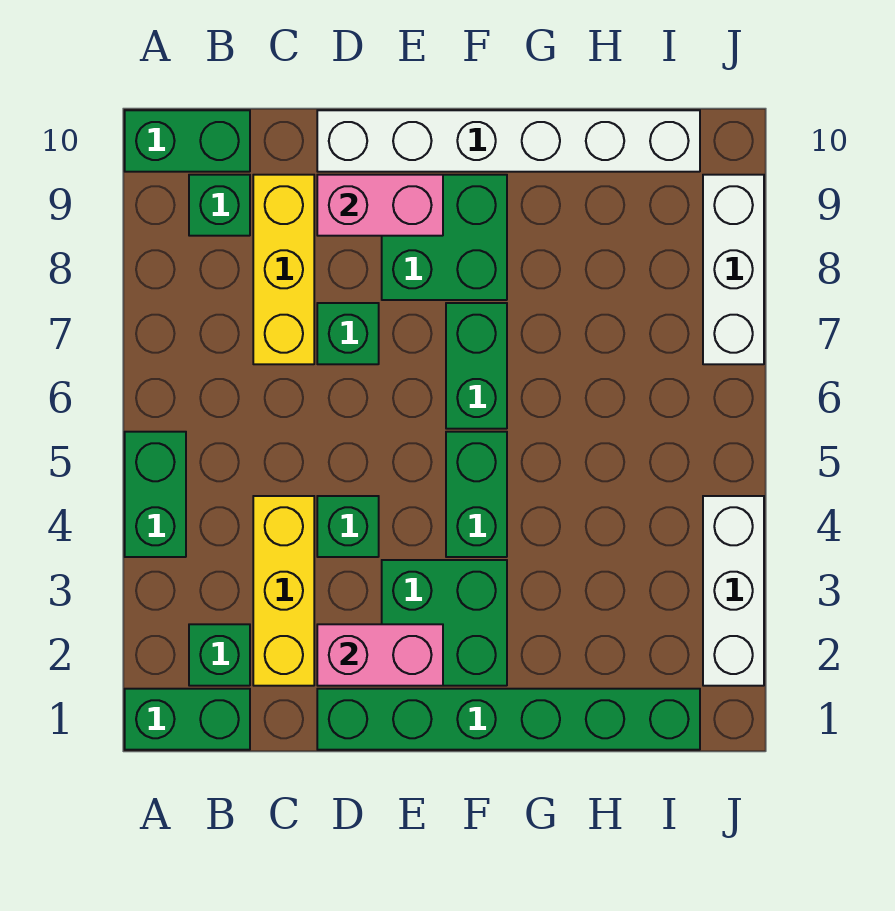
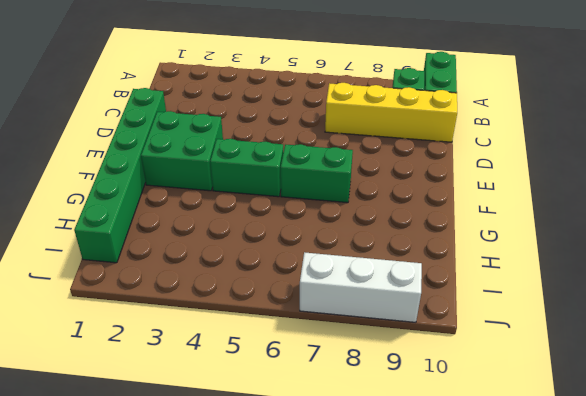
yellow brick C7:C10 level 1 -> yellow brick C7:C9 level 1
none -> green brick A1:B1 level 1
none -> green brick A4:A5 level 1
none -> green brick B2 level 1

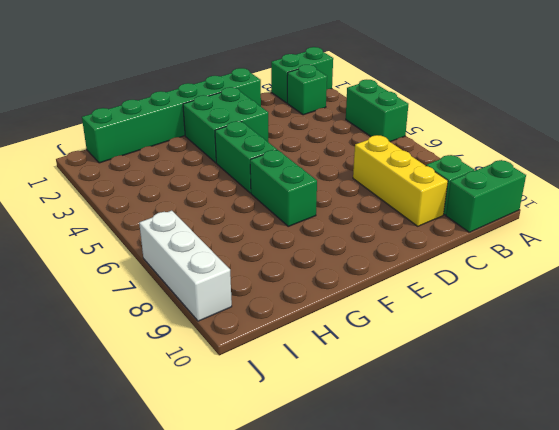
none -> yellow brick C2:C4 level 1
none -> green brick D4 level 1
none -> green brick D7 level 1

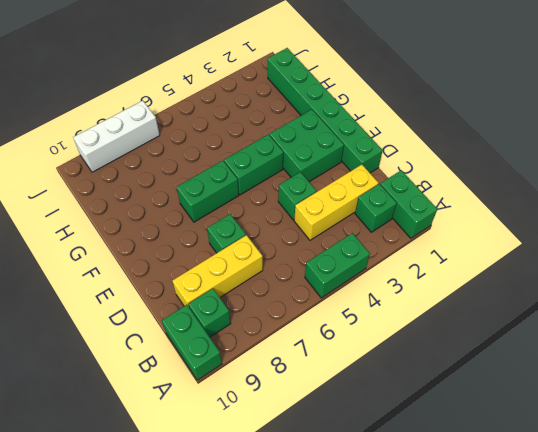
none -> white brick D10:I10 level 1
none -> green brick E8:F9 level 1
none -> white brick J2:J4 level 1

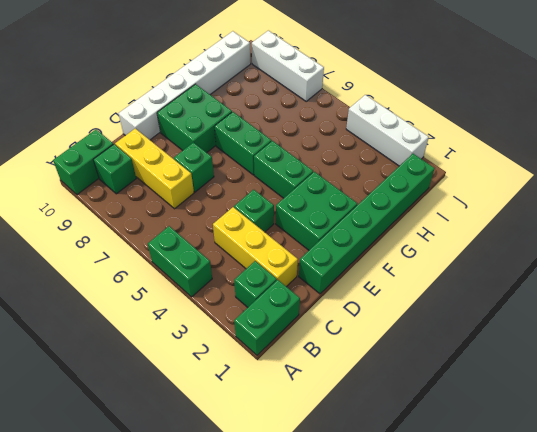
none -> pink brick D2:E2 level 2
none -> pink brick D9:E9 level 2

